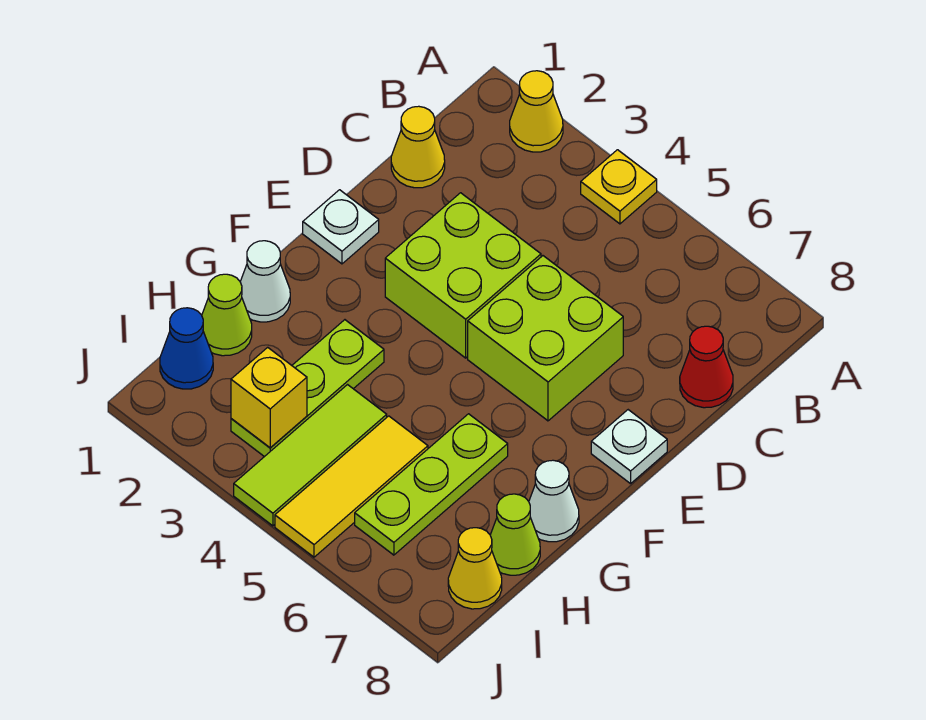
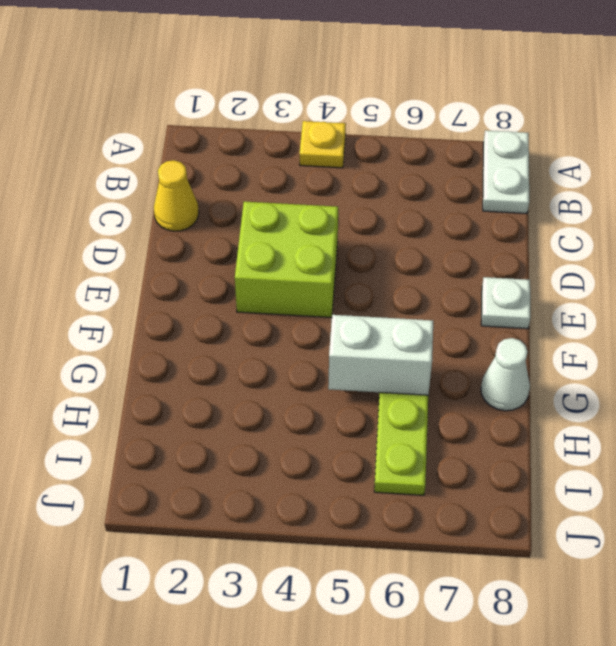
white plate A8:B8 level 1 -> none
white brick G5:G6 level 2 -> none
none -> yellow cone A2 level 1
none -> red cone C8 level 1
none -> lime brick D5:E6 level 1

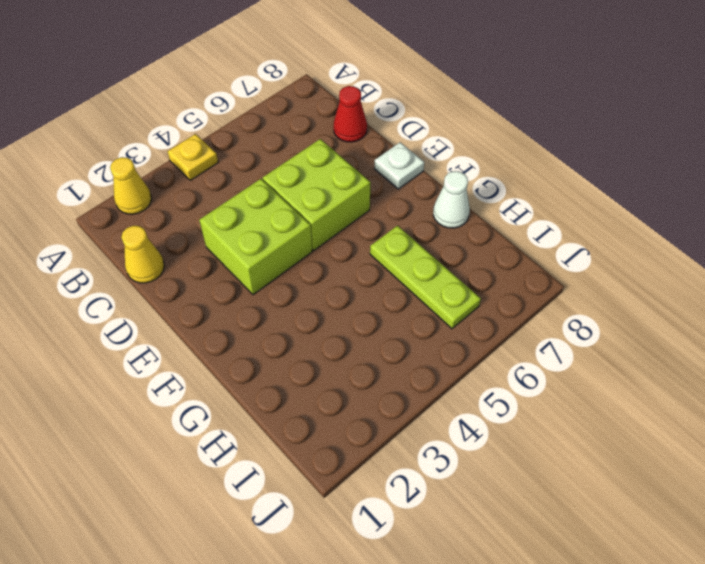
none -> white plate E1 level 1
none -> white cone G1 level 1
none -> lime plate G3:I3 level 1

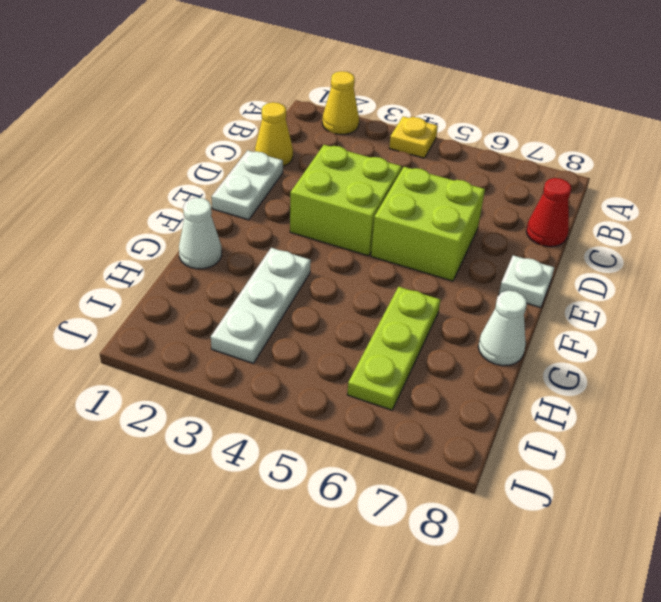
white plate D1:E1 level 1 -> white plate E1 level 1
white plate G3:I3 level 1 -> lime plate G3:I3 level 1
none -> lime cone H1 level 1
none -> lime tile H4:J4 level 1
none -> yellow tile H5:J5 level 1

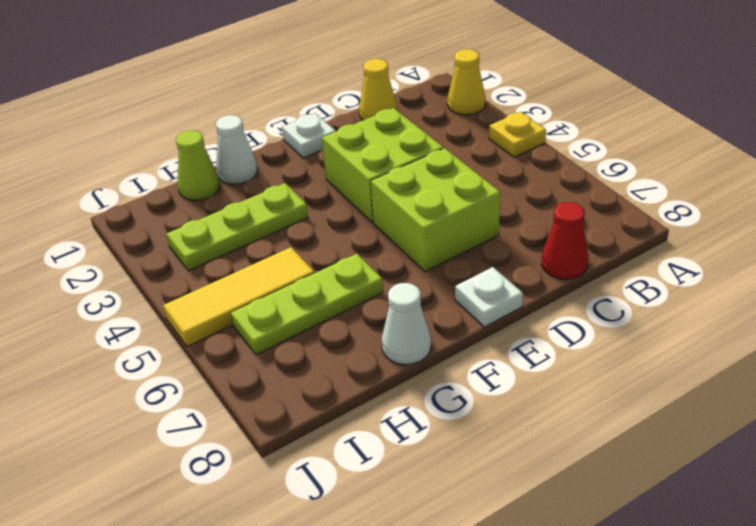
none -> lime tile H4:J4 level 1
none -> lime cone H8 level 1
none -> blue cone I1 level 1

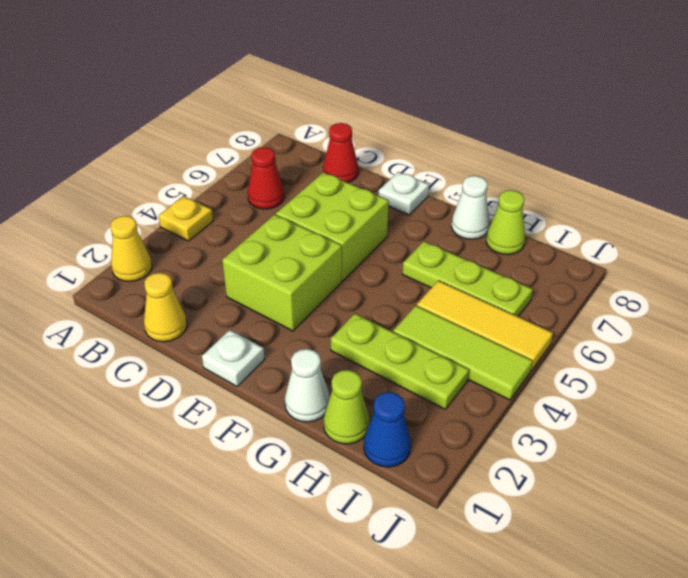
red cone B6 level 1 -> none
none -> yellow cone I8 level 1
none -> yellow brick I3 level 2

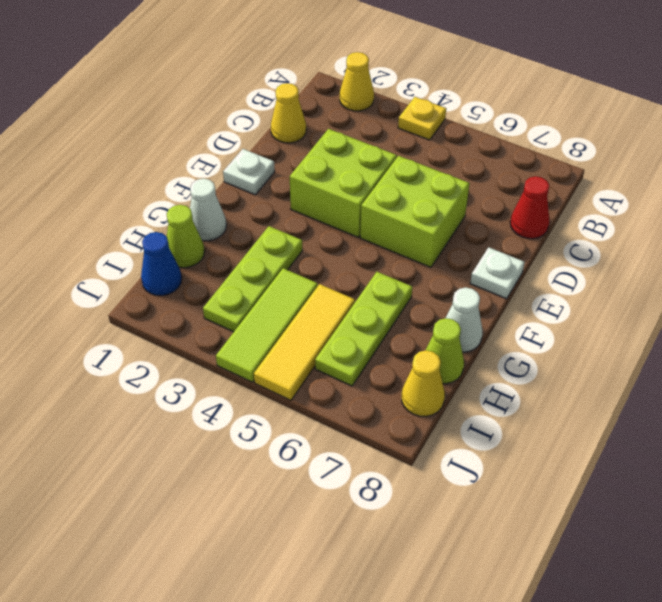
none -> yellow brick I3 level 2

